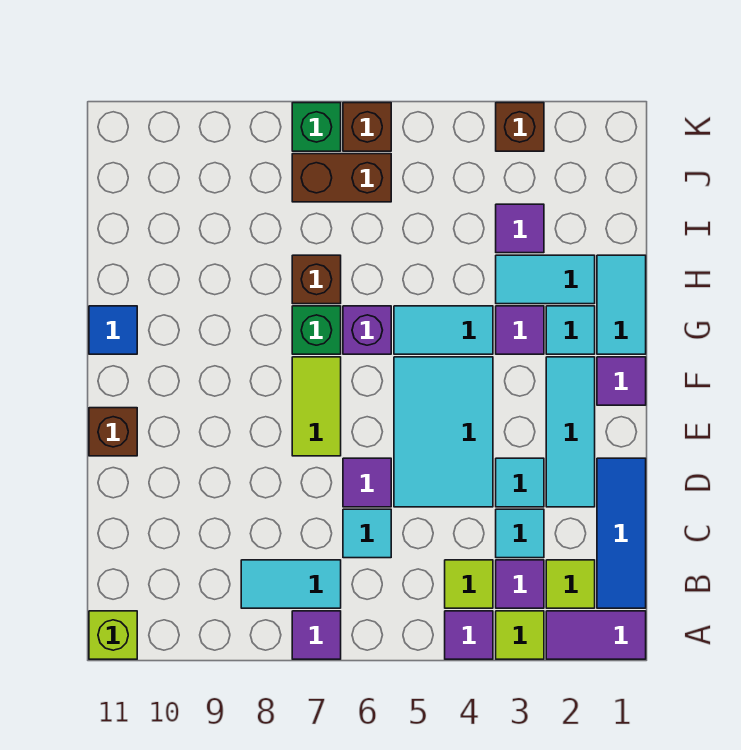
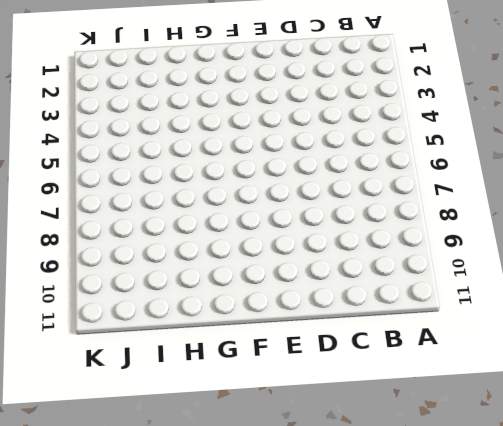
none -> purple tile A1:A2 level 1
none -> lime tile A3 level 1
none -> purple tile A4 level 1
none -> purple tile A7 level 1

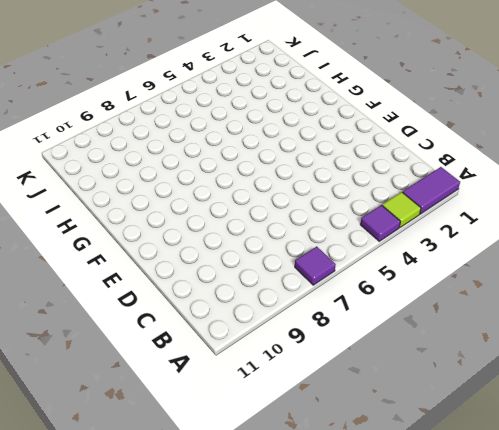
none -> lime brick A11 level 1
none -> blue tile B1:D1 level 1
none -> lime tile B2 level 1
none -> purple tile B3 level 1

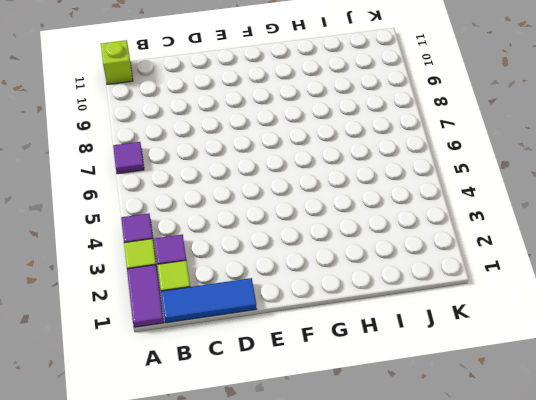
none -> lime tile B4 level 1
none -> cyan tile B7:B8 level 1
none -> cyan tile C3 level 1
none -> cyan tile C6 level 1

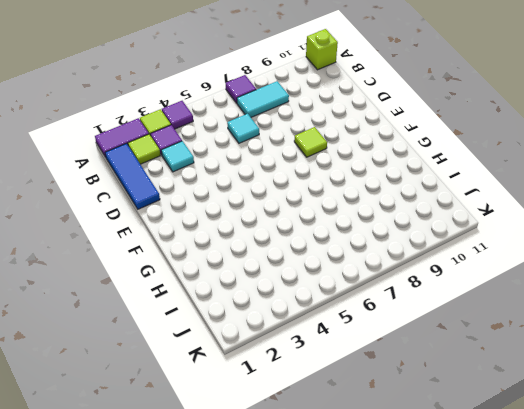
lime tile E8 level 1 -> lime tile B4 level 1
none -> cyan tile D2:F2 level 1
none -> cyan tile D3 level 1
none -> cyan tile D4:F5 level 1
none -> purple tile D6 level 1

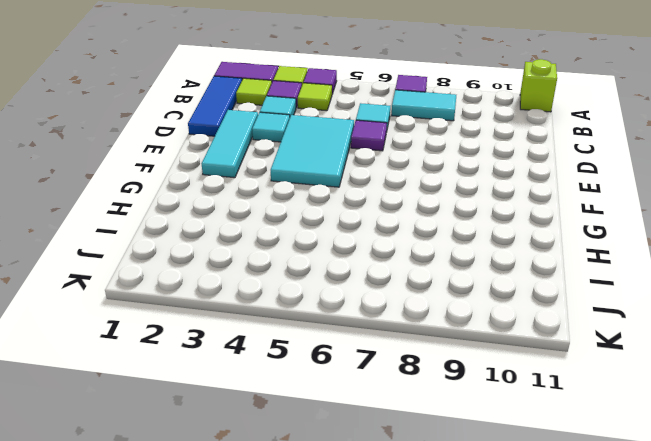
none -> lime tile E7:F7 level 1
none -> brown brick E11 level 1
none -> purple tile F1 level 1
none -> cyan tile G1:H1 level 1

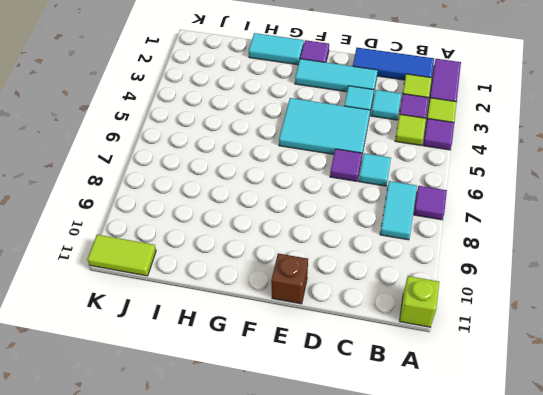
lime tile J11:K11 level 1 -> lime tile E7:F7 level 1
none -> cyan tile G2 level 1
none -> purple tile G3 level 1
none -> cyan tile G4:G5 level 1
none -> purple brick G6 level 1

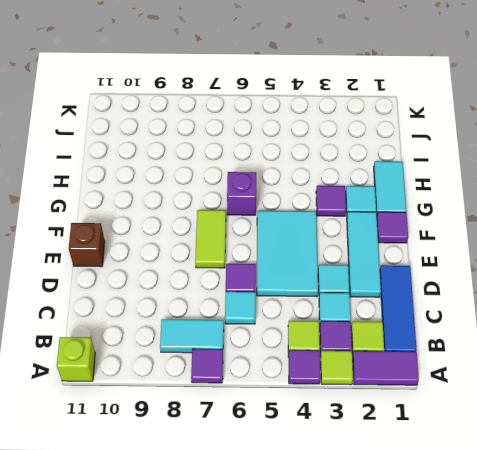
none -> cyan tile G4:G5 level 1
none -> green brick G7 level 1
none -> blue tile G11 level 1
none -> cyan tile H2:H3 level 1

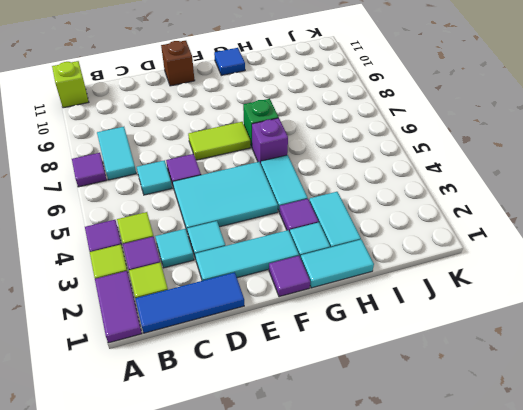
none -> brown brick H7 level 1
none -> purple tile I3 level 1
none -> brown brick J6:J7 level 1
none -> brown brick K3 level 1

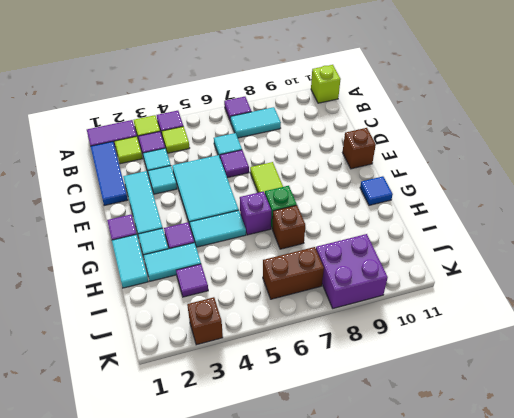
purple brick J8:K9 level 1 -> none
none -> brown brick K6 level 1
none -> green brick K7 level 1

